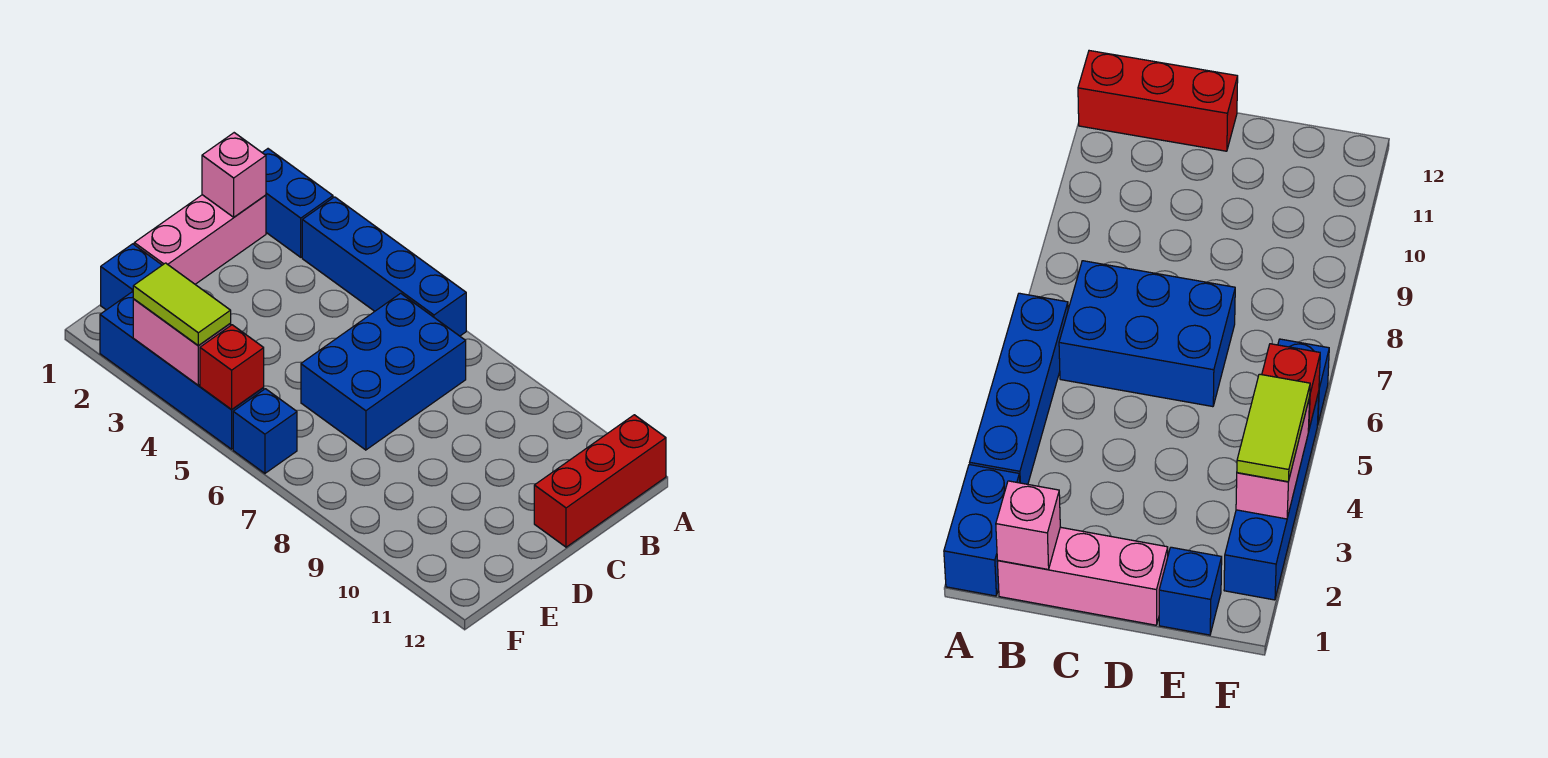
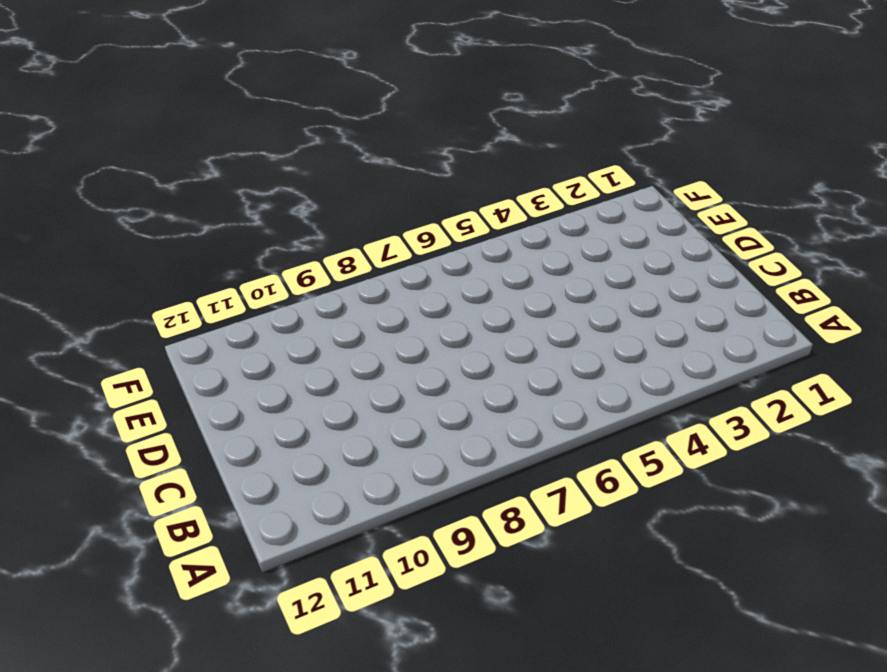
none -> blue brick A1:A2 level 1
none -> blue brick A3:A6 level 1
none -> red brick A12:C12 level 1

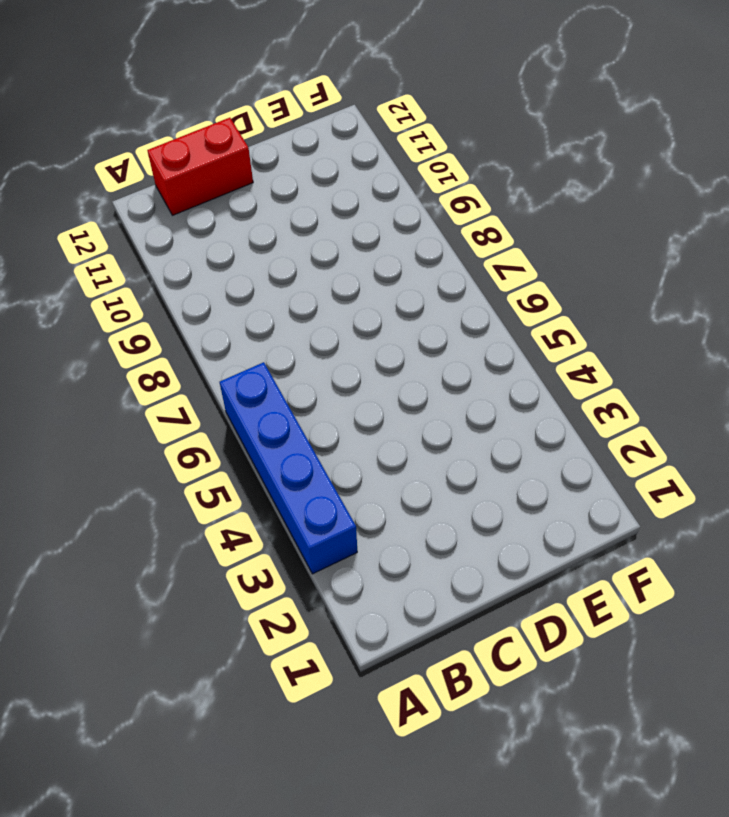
red brick B12:C12 level 1 -> red brick A12:C12 level 1
none -> blue brick A1:A2 level 1
none -> pink brick B1:D1 level 1
none -> blue brick B6:D7 level 1

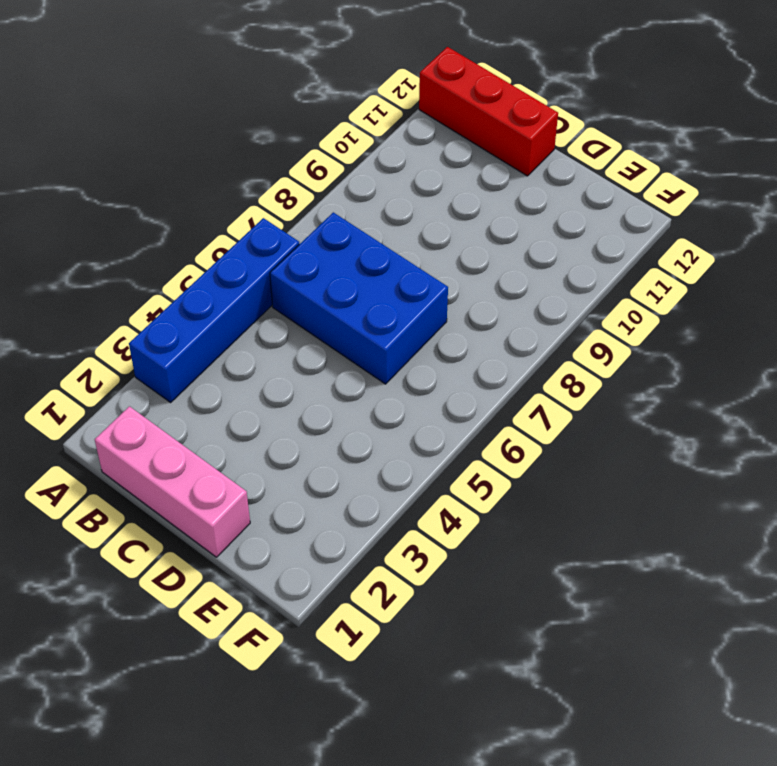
none -> blue brick A1:A2 level 1
none -> blue brick E1 level 1
none -> blue brick F2:F5 level 1

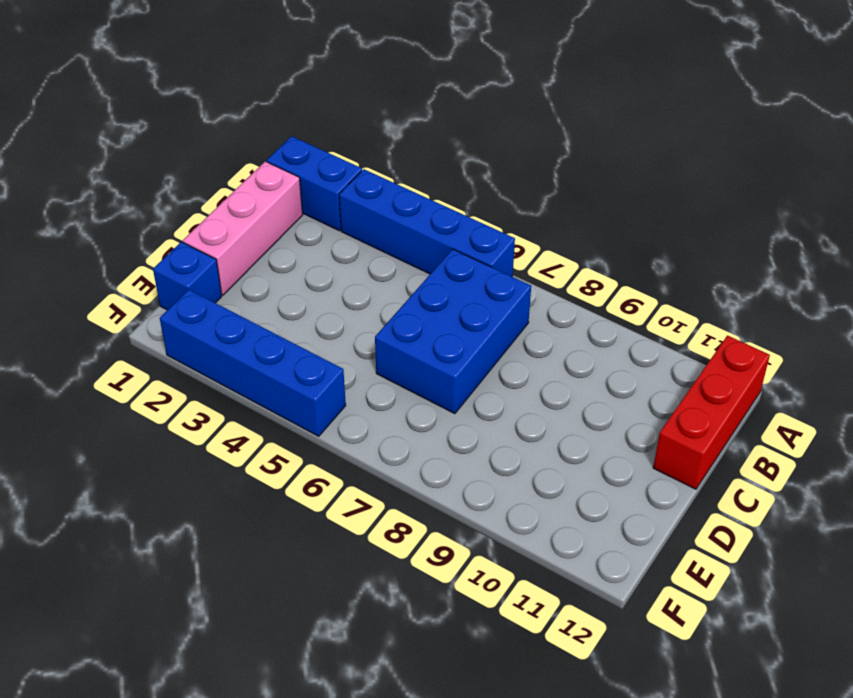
none -> blue brick F6 level 1
none -> pink brick B1 level 2
none -> pink brick F3:F4 level 2

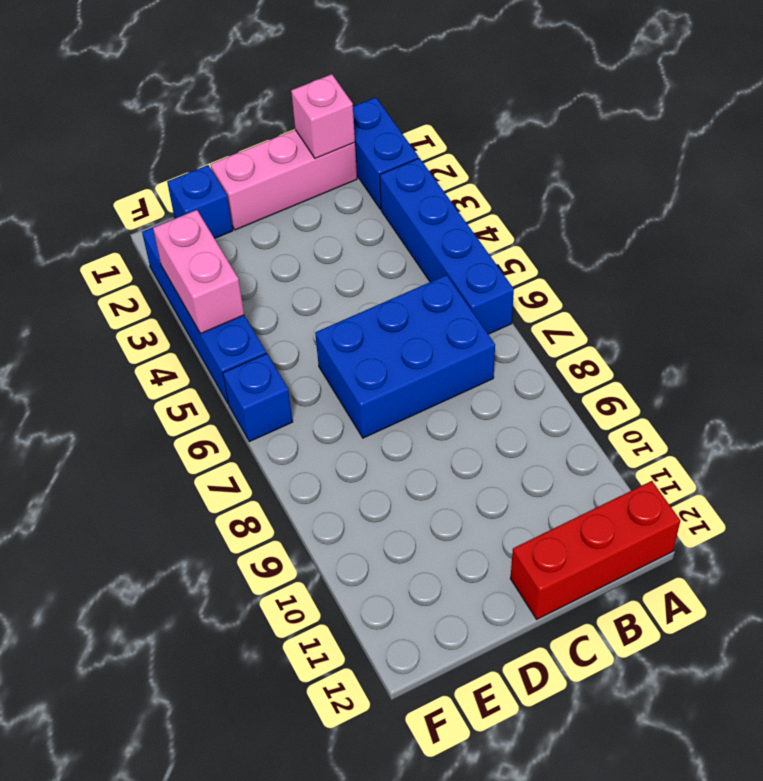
none -> red brick F5 level 2
none -> lime tile F3:F4 level 3

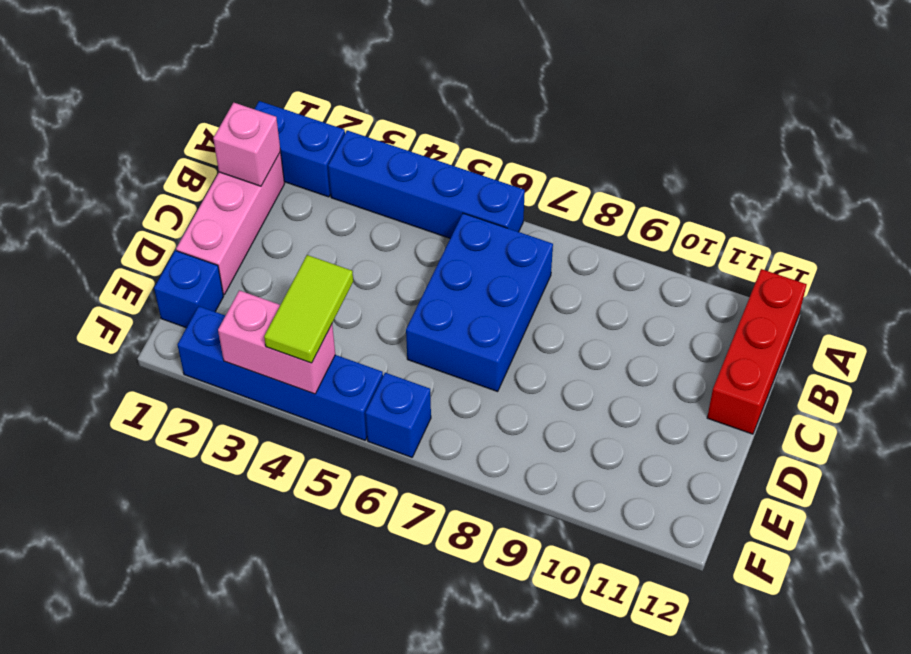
lime tile E4:F4 level 3 -> lime tile F3:F4 level 3
none -> red brick F5 level 2

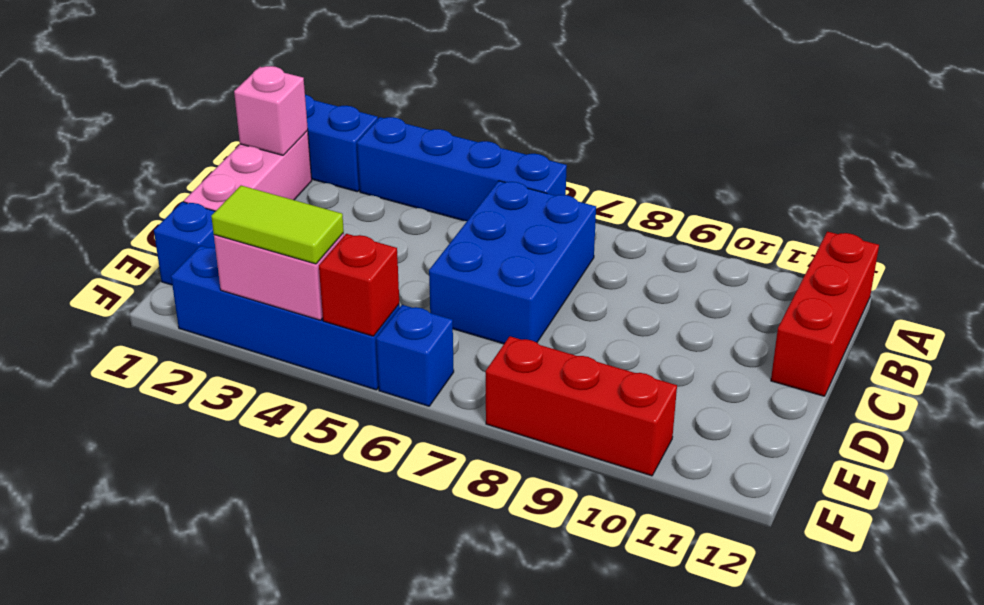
red brick F8:F10 level 1 -> none

